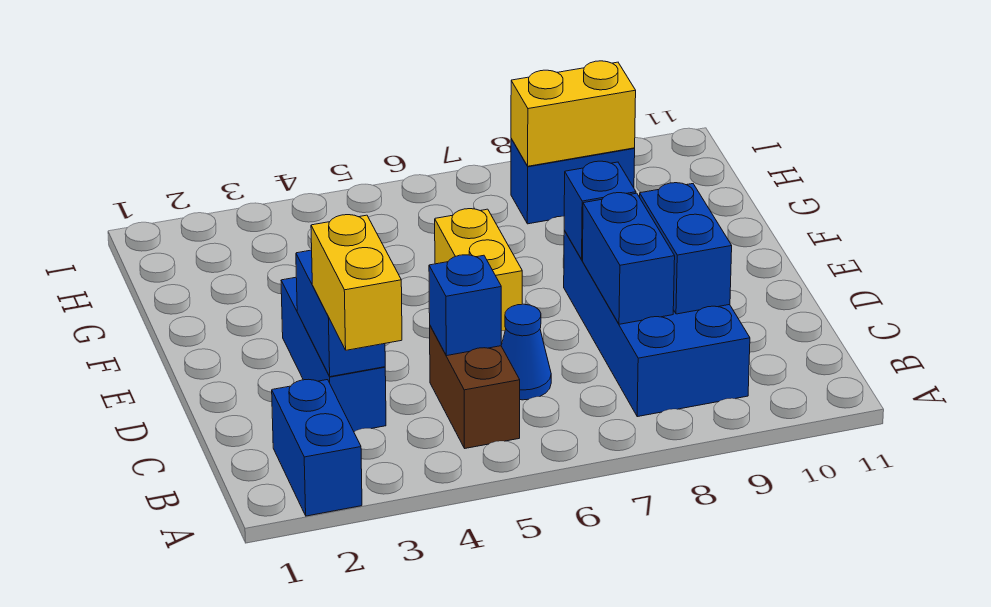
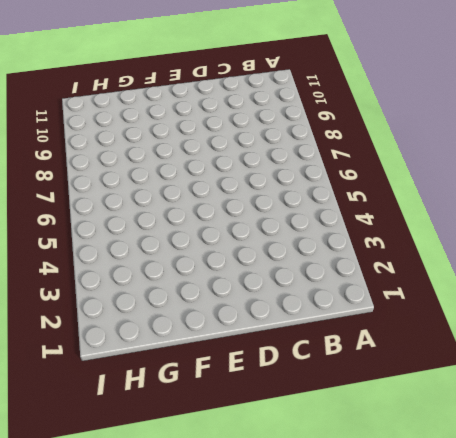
none -> blue brick A2:B2 level 1
none -> brown brick B5:C5 level 1
none -> blue brick B8:E9 level 1

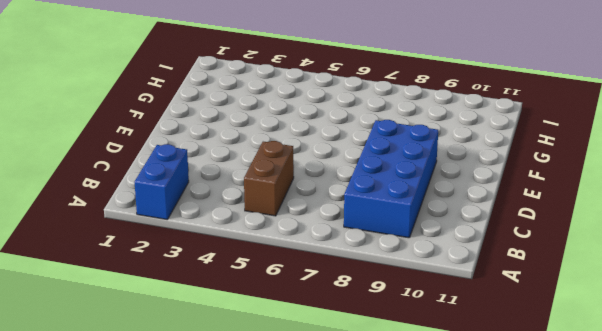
none -> blue brick C3:E3 level 1
none -> blue cone C6 level 1
none -> yellow brick E6:F6 level 1

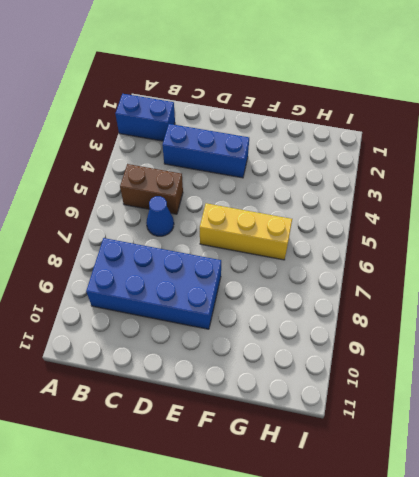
yellow brick E6:G6 level 1 -> yellow brick E6:F6 level 1
none -> blue brick H8:H9 level 1
none -> blue brick C3:D3 level 2
none -> blue brick C5 level 2

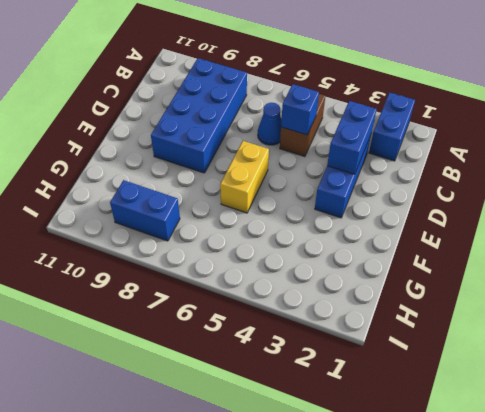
none -> blue brick C8:D8 level 2
none -> blue brick C9:D9 level 2
none -> blue brick E8 level 2

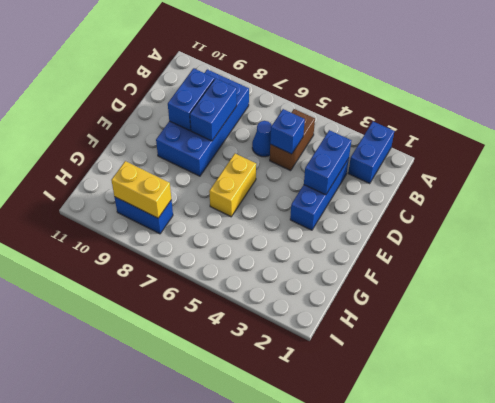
none -> blue brick E8 level 2
none -> yellow brick B3:C3 level 3

